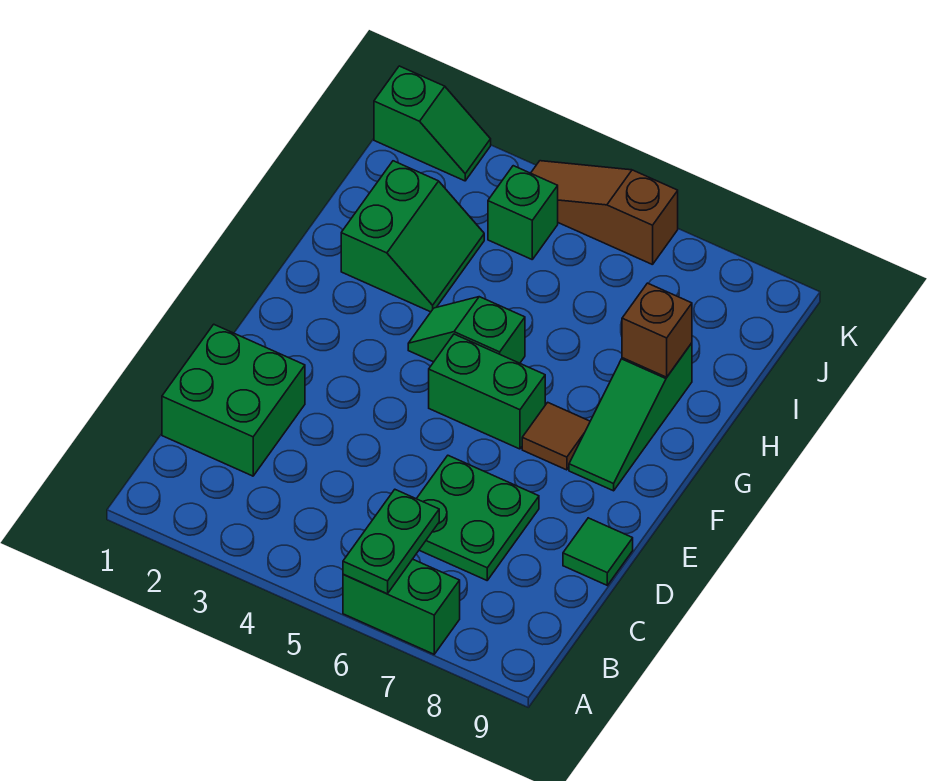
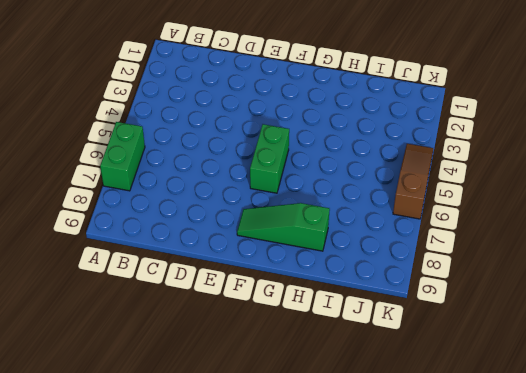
none -> green brick C1:D2 level 1
none -> green plate C6:D7 level 1
none -> green tile D9 level 1

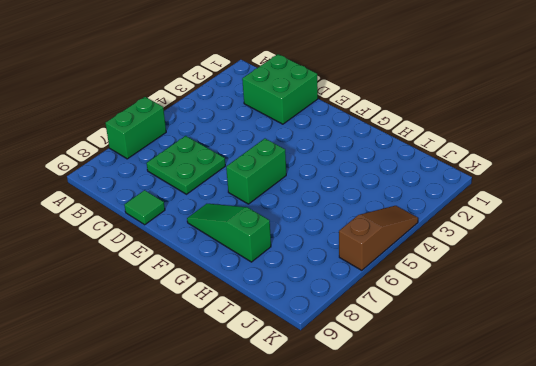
none -> brown tile F7 level 1
none -> green slope G4:G5 level 1 top 5
none -> green slope H2:I3 level 1 top 2

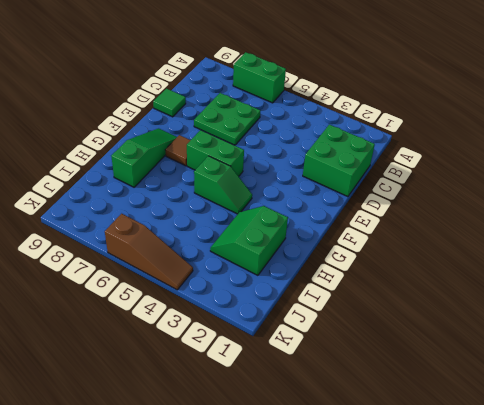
none -> green brick J4 level 1
none -> green slope K1:K2 level 1 top 1
none -> green plate A6:B6 level 2

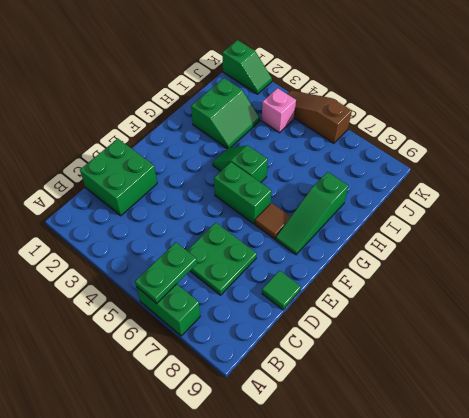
pink brick J4 level 1 -> green brick J4 level 1
none -> brown brick H8 level 2

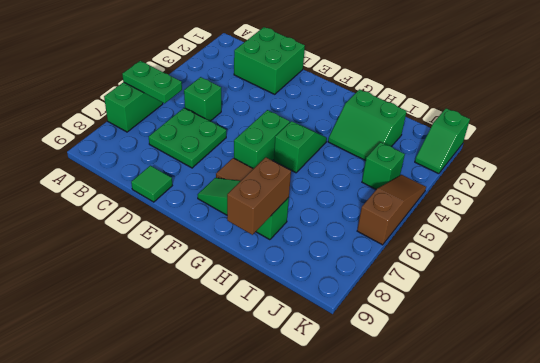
green brick C5 level 1 -> none
brown brick H8:H9 level 2 -> brown brick H8 level 2

